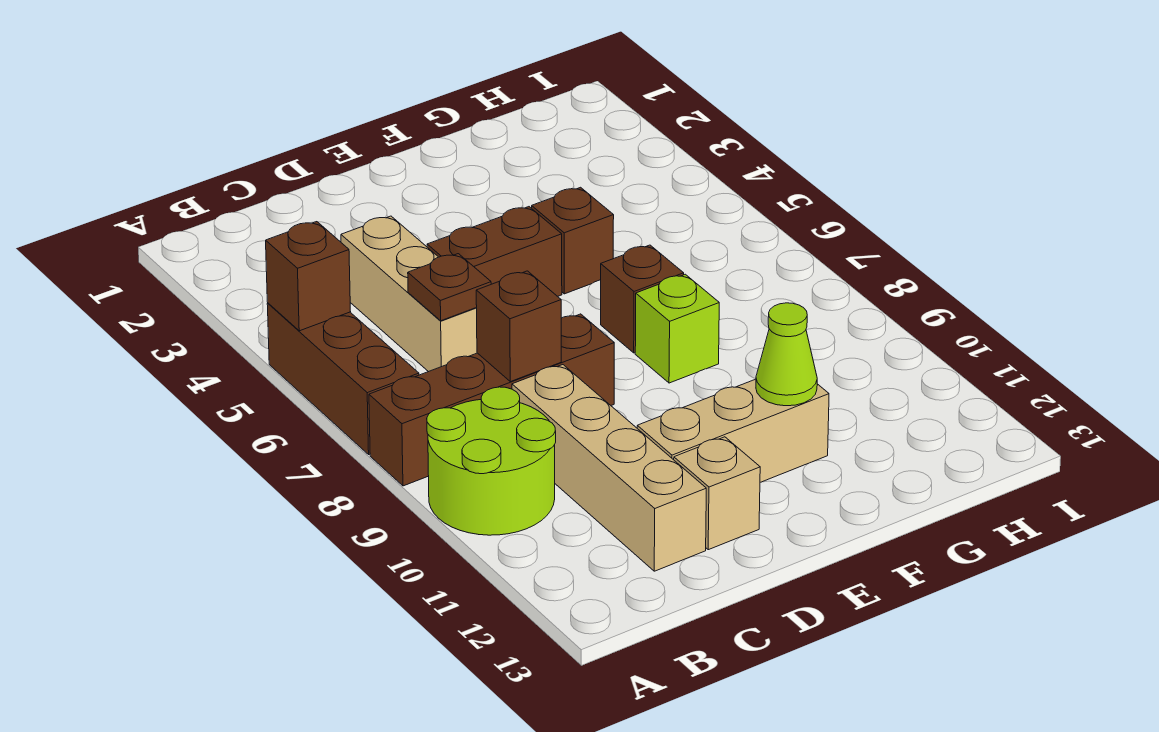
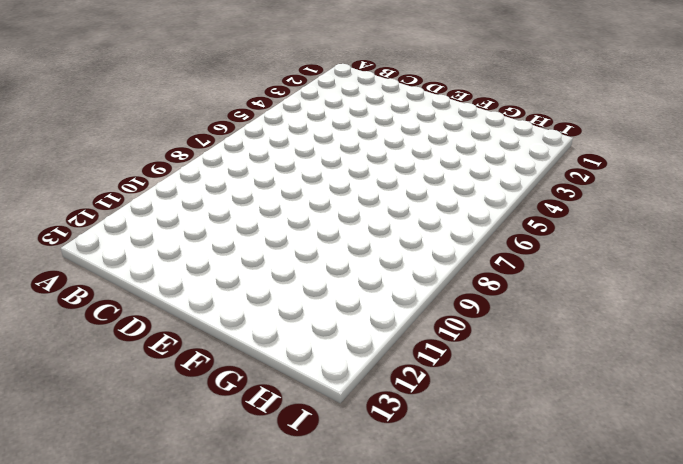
none -> brown brick A5:A7 level 1
none -> brown brick A8:D8 level 1
none -> lime round brick A9:B10 level 1

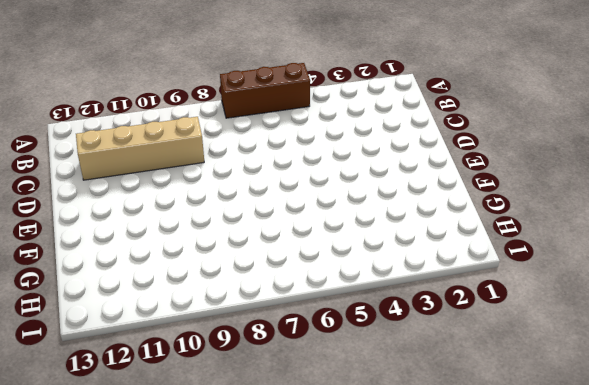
none -> brown brick A8:D8 level 1
none -> lime round brick A9:B10 level 1
none -> tan brick C4:C6 level 1

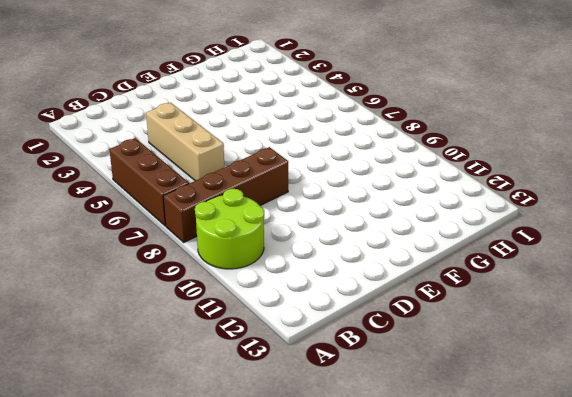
none -> tan brick C9:C12 level 1
none -> brown brick D5:E5 level 1
none -> tan brick D11:F11 level 1

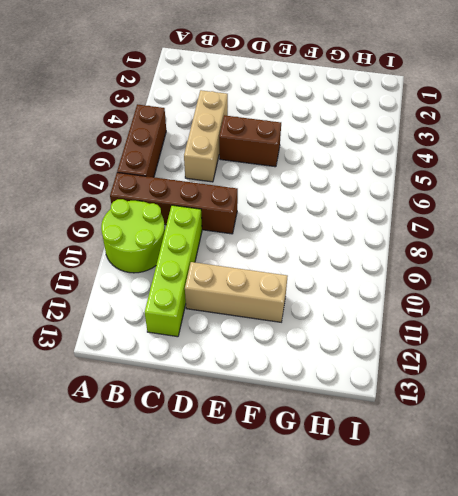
lime brick C9:C12 level 1 -> tan brick C9:C12 level 1
none -> tan brick D12 level 1
none -> brown brick F5 level 1
none -> brown brick F7 level 1

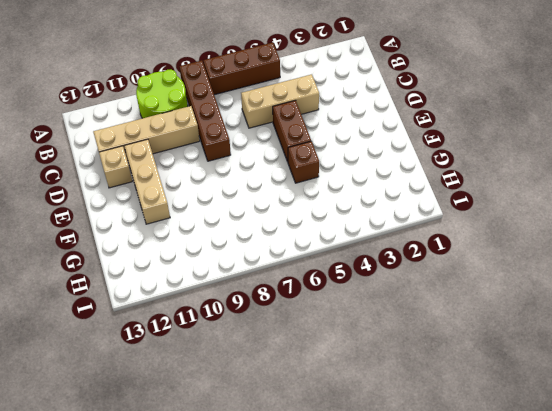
none -> brown brick F7 level 1
none -> lime brick F8 level 1
none -> brown brick A5 level 2

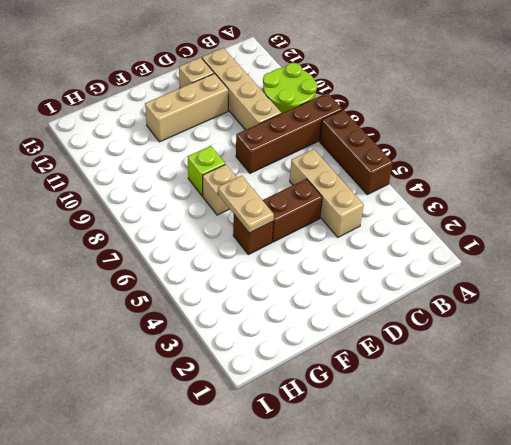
tan plate F5:F6 level 2 -> none
tan brick F7 level 1 -> brown brick F7 level 1
none -> brown brick A5 level 2
none -> brown plate C6 level 2
none -> brown brick C8 level 2

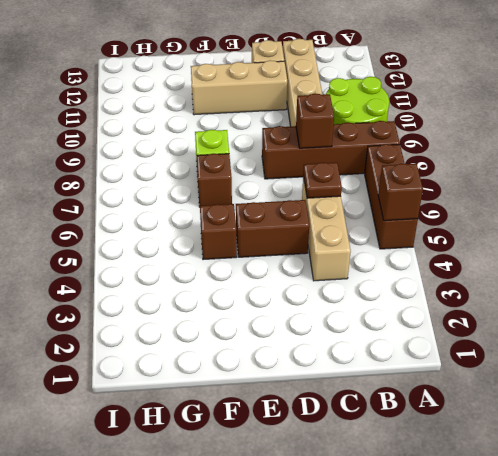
none -> lime cone F11 level 2

